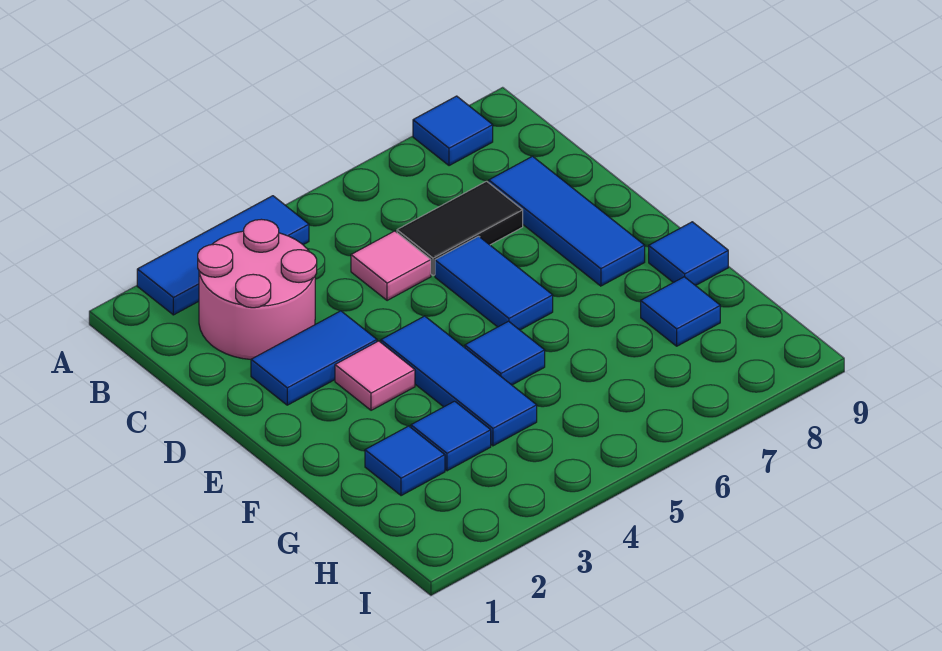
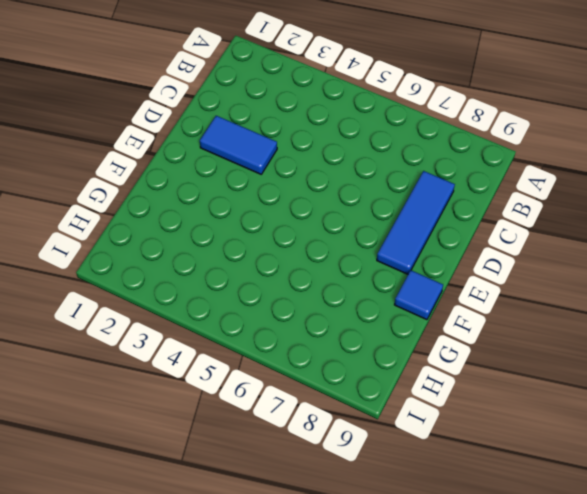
none -> blue tile A2:A4 level 1
none -> blue tile A8 level 1
none -> pink round brick B2:C3 level 1

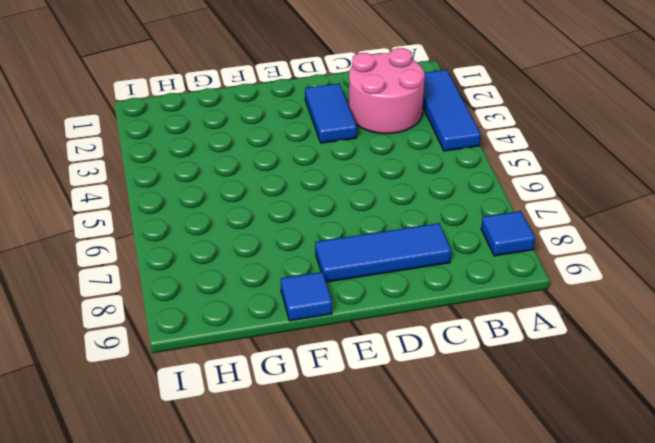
none -> pink tile C5 level 1
none -> black tile C6:C7 level 1
none -> blue tile D6:E6 level 1

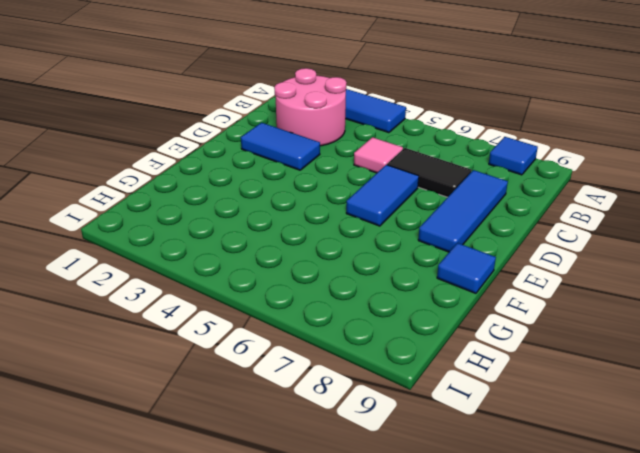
none -> pink tile E3 level 1
none -> blue tile E4:G4 level 1
none -> blue tile F5 level 1

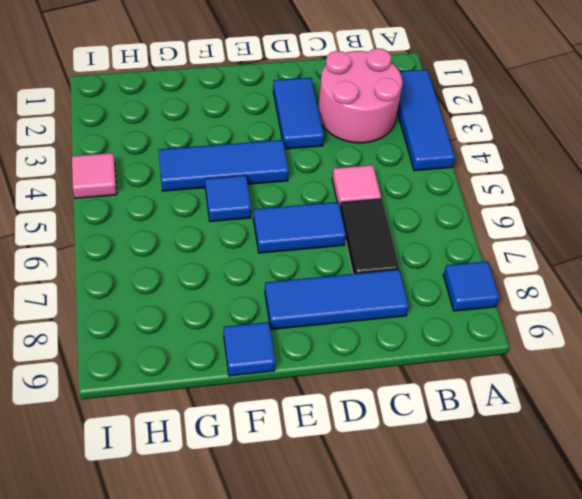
pink tile I4 level 1 -> pink tile E3 level 1
none -> blue tile G2 level 1
none -> blue tile G3 level 1
none -> blue tile G8 level 1

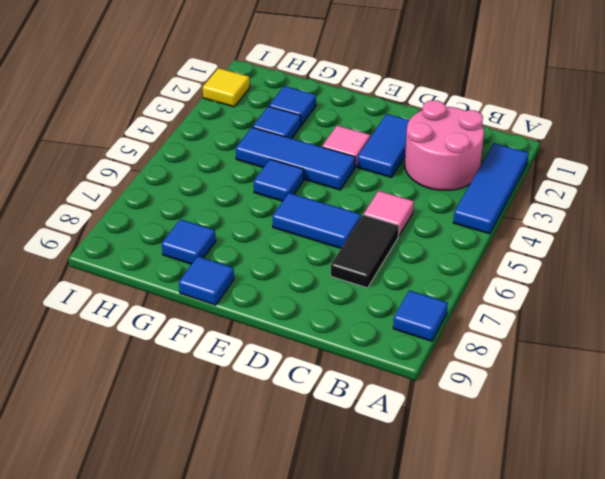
yellow tile I2 level 1 -> none
none -> blue tile C8:E8 level 1

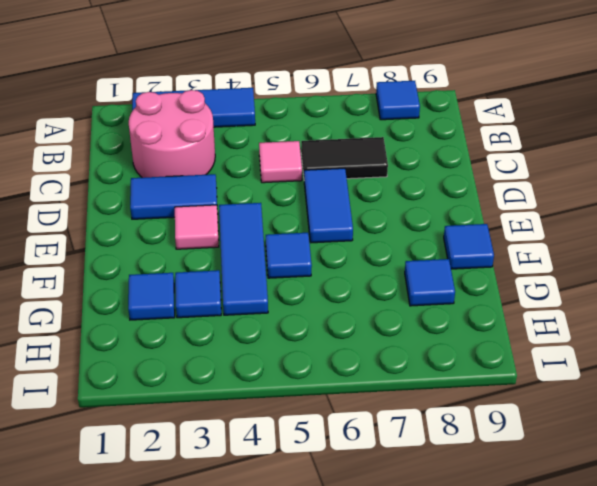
none -> blue tile C8:E8 level 1

